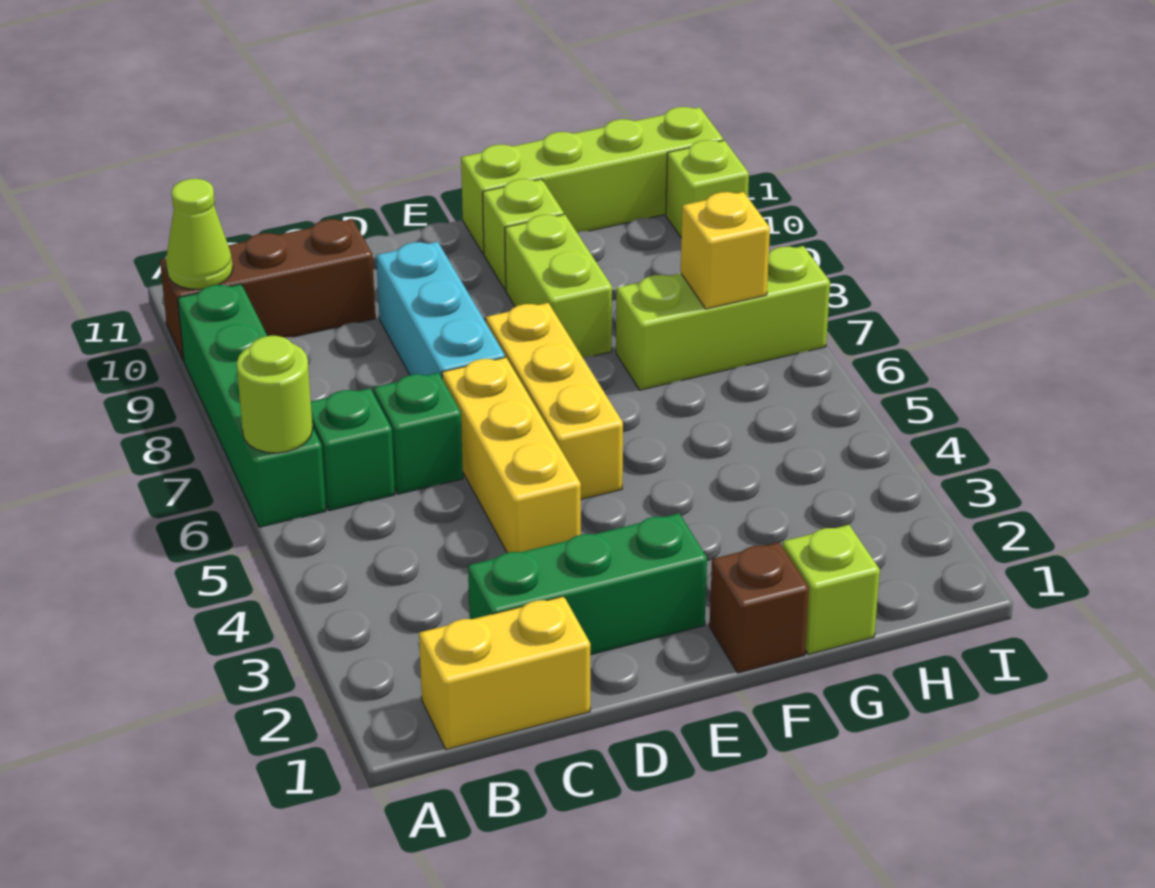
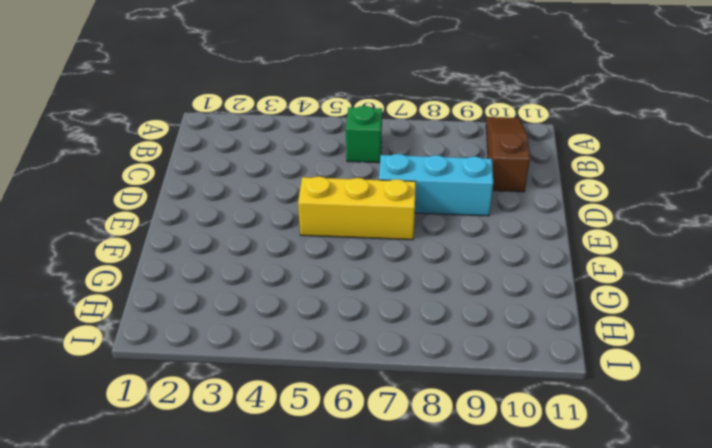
brown slope A10:C10 level 1 top C -> brown brick A10:C10 level 1
none -> green brick A6:A9 level 1
none -> yellow brick B1:C1 level 1
none -> green brick C2:E2 level 1

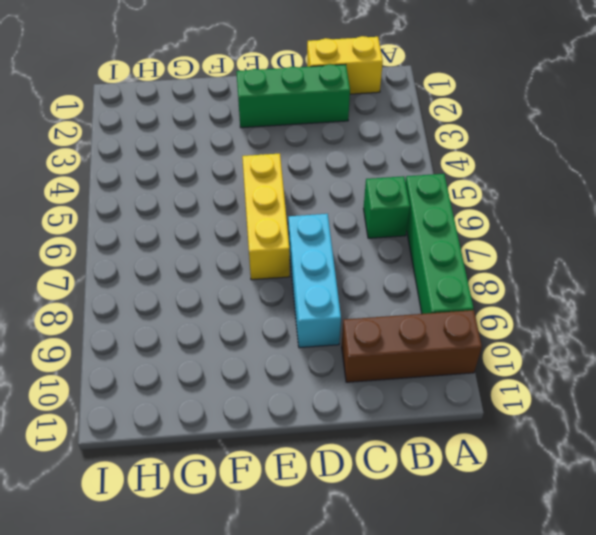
none -> green brick C6 level 1
none -> yellow brick D4:D6 level 1
none -> brown brick F1 level 1

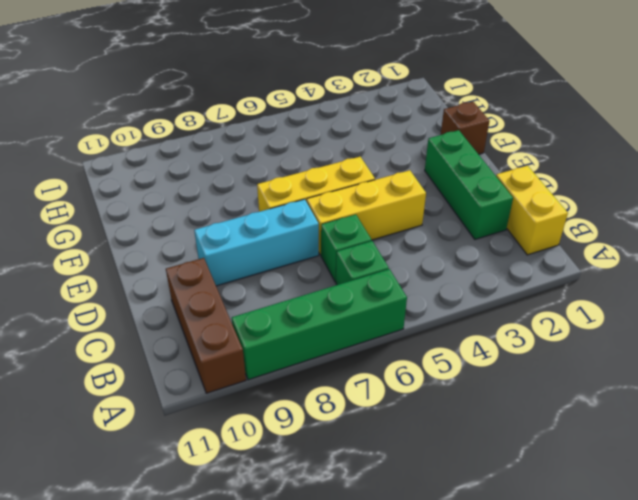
none -> lime brick F8:F9 level 1
none -> lime brick F10 level 1
none -> lime brick F11:I11 level 1

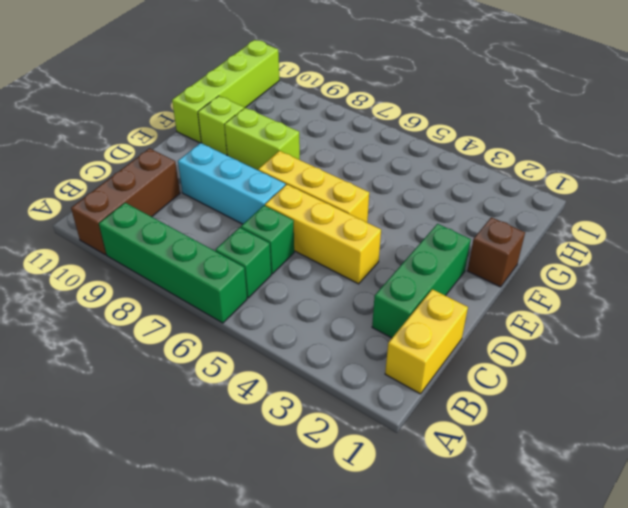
none -> lime brick G1 level 1
none -> lime brick G7:I7 level 1
none -> lime brick I10 level 1

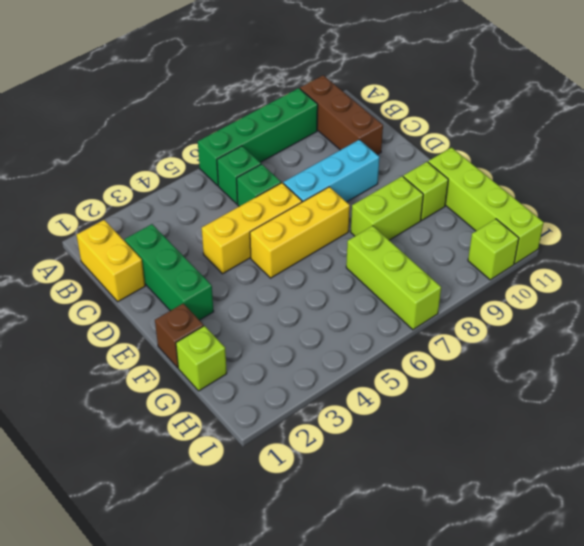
none -> lime round brick A6 level 2
none -> lime cone A10 level 2
none -> yellow brick H7 level 2

